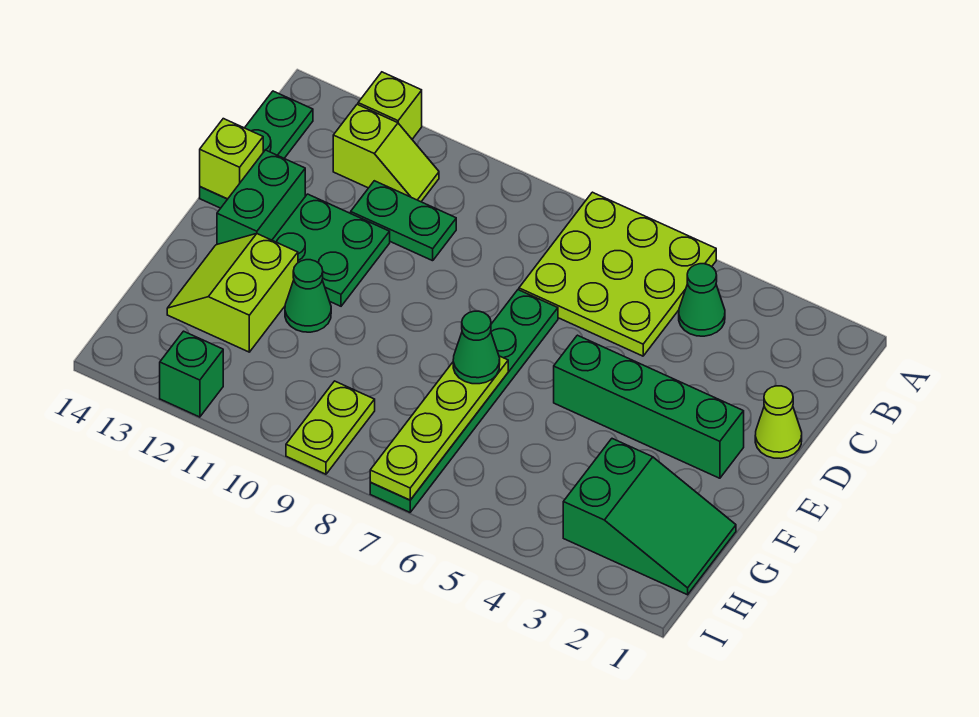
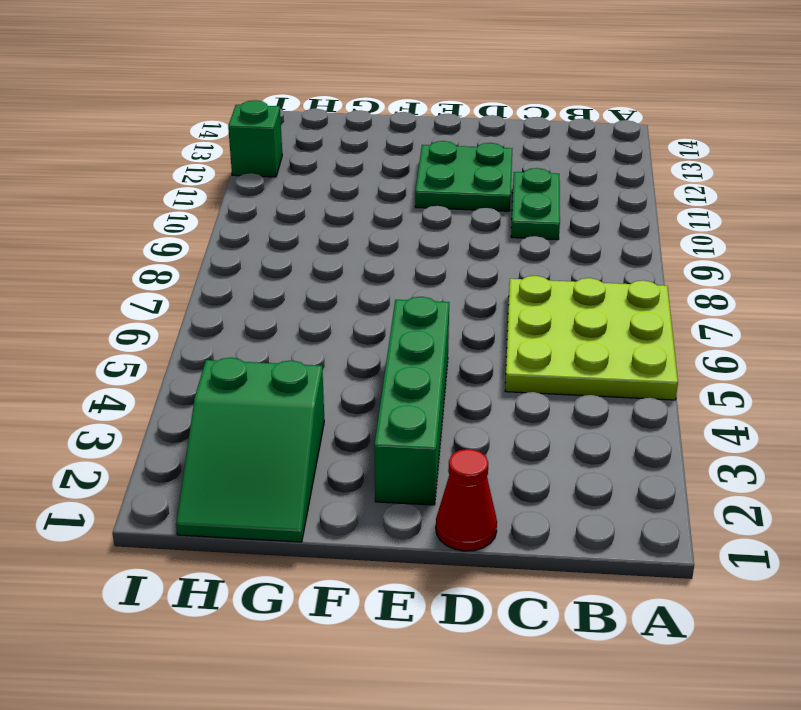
red cone D1 level 1 -> lime cone D1 level 1
none -> lime brick A12 level 1
none -> green cone B4 level 1
none -> lime slope B11:B12 level 1 top 12

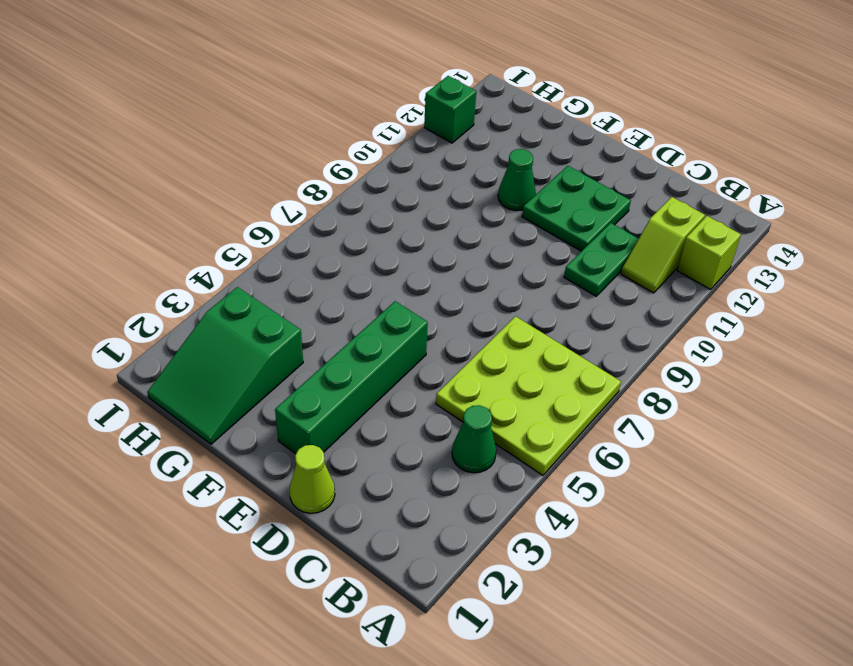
none -> green plate B14:D14 level 1
none -> green plate D7:I7 level 1
none -> green brick D13:E13 level 1

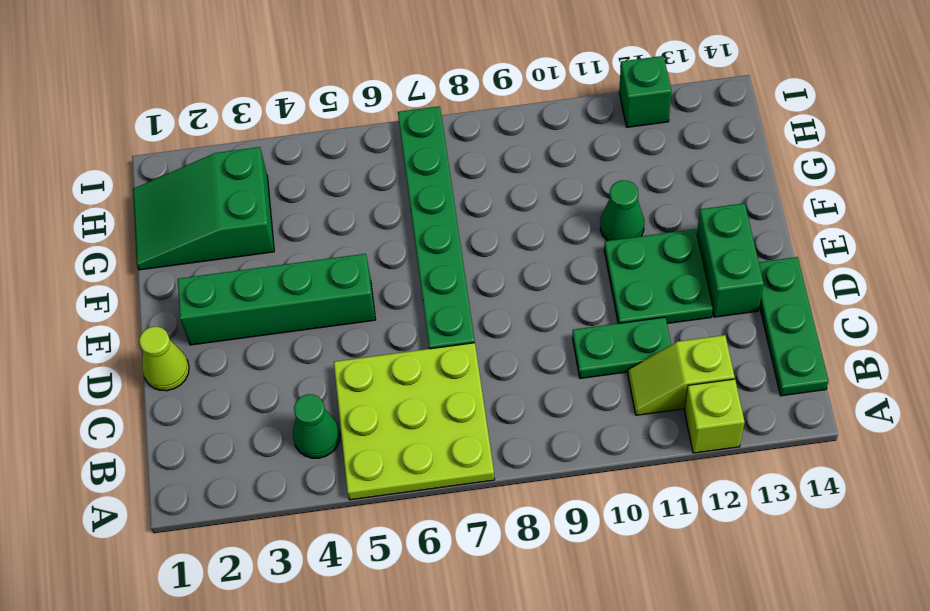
none -> lime slope F12:G13 level 1 top 12
none -> lime plate H9:I9 level 1
none -> lime brick D14 level 2

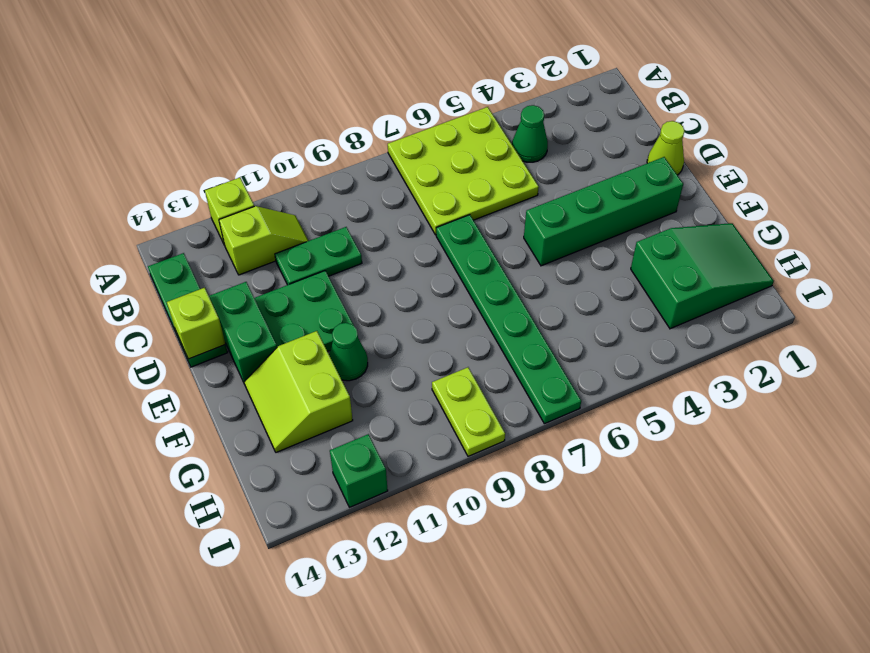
none -> lime plate F7:I7 level 2
none -> green cone F7 level 3

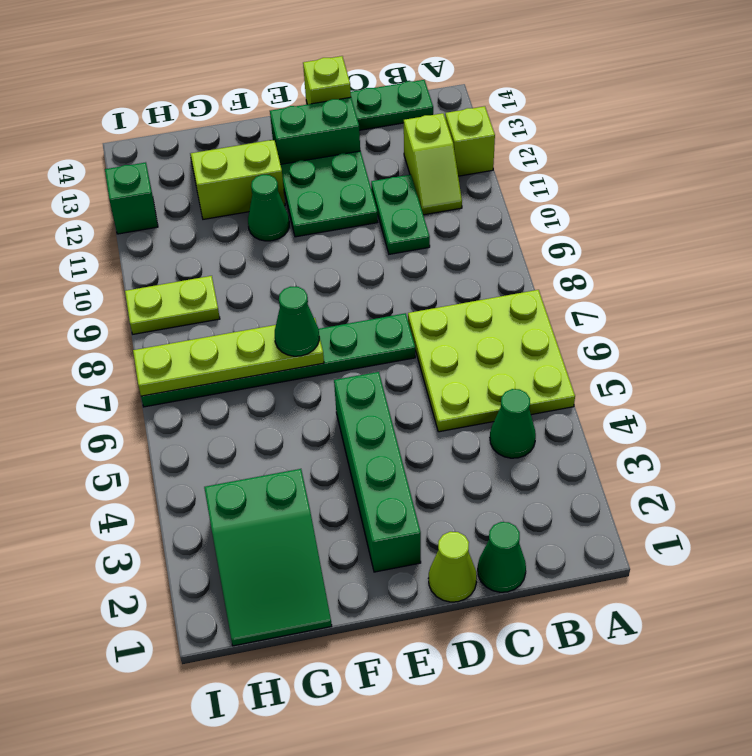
green cone C1 level 1 -> none

